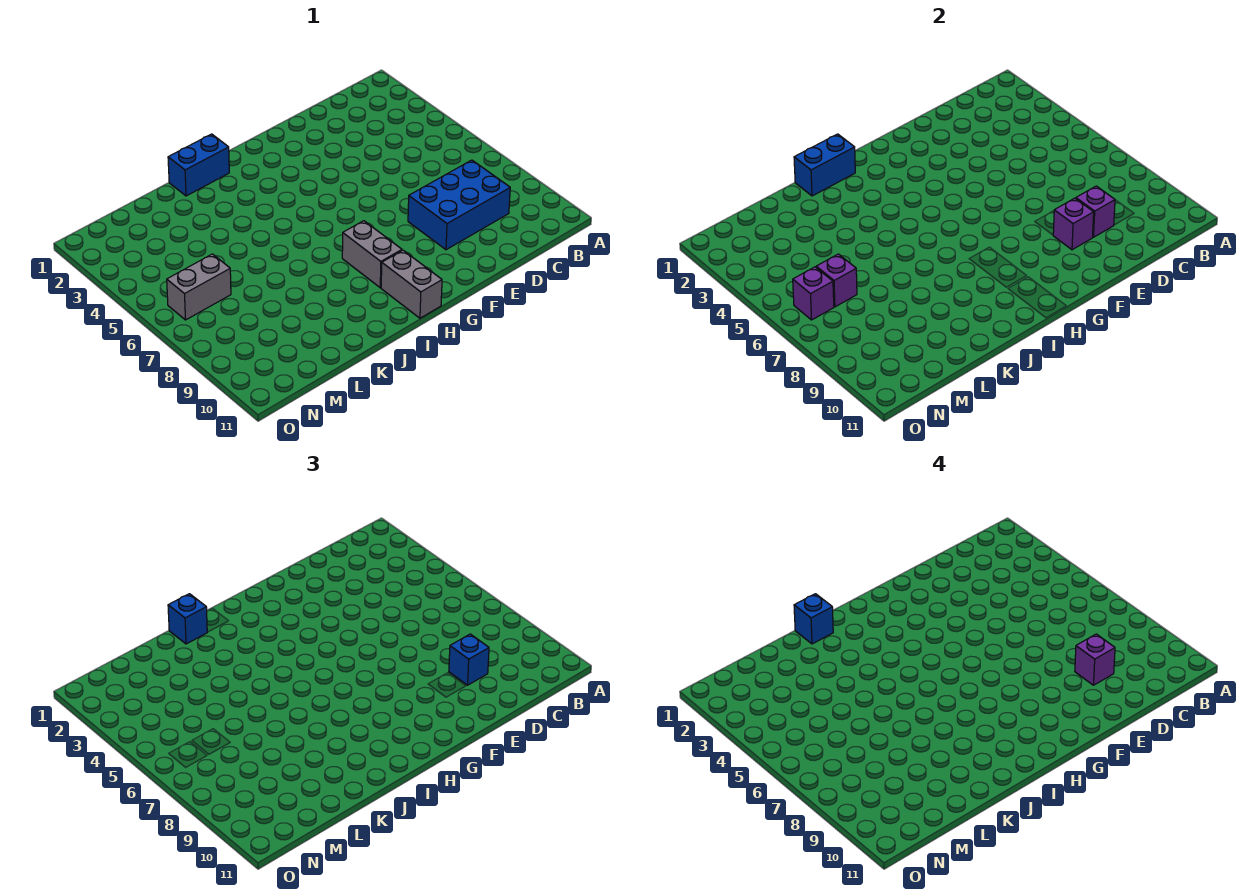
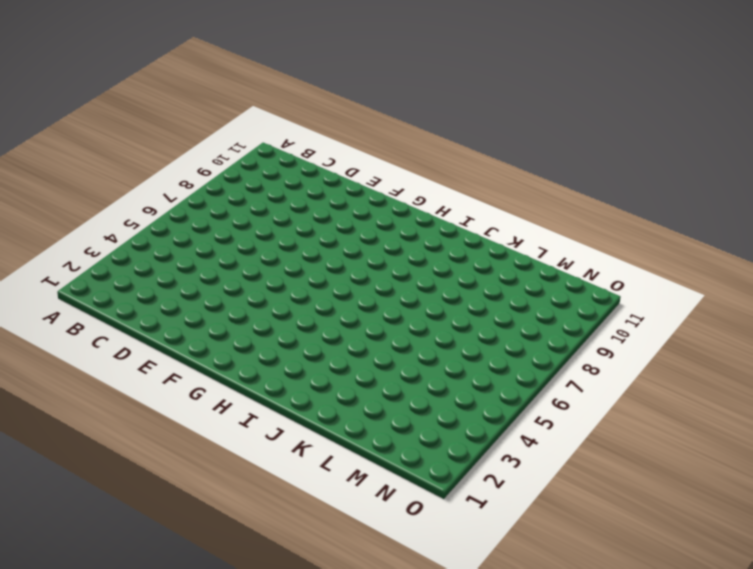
none -> blue brick C8:E9 level 1
none -> grey brick H8:H9 level 1
none -> grey brick H10:H11 level 1

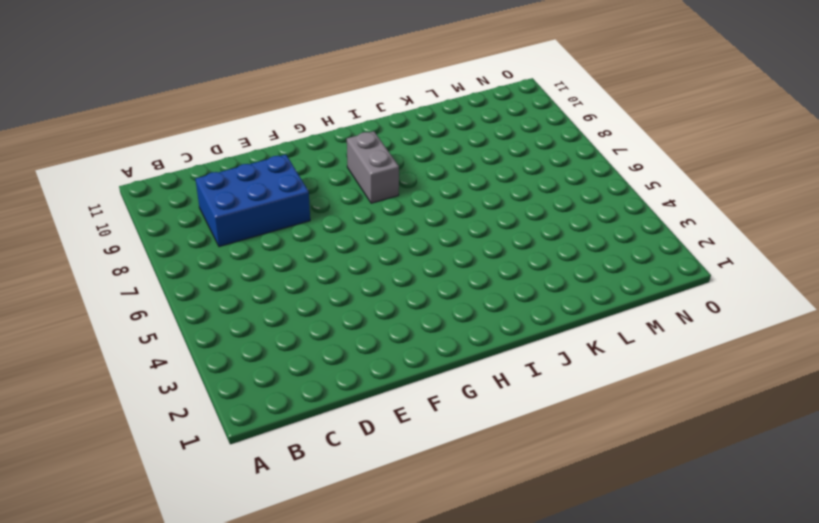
none -> grey brick H10:H11 level 1
none -> blue brick I1:J1 level 1
none -> grey brick M6:N6 level 1

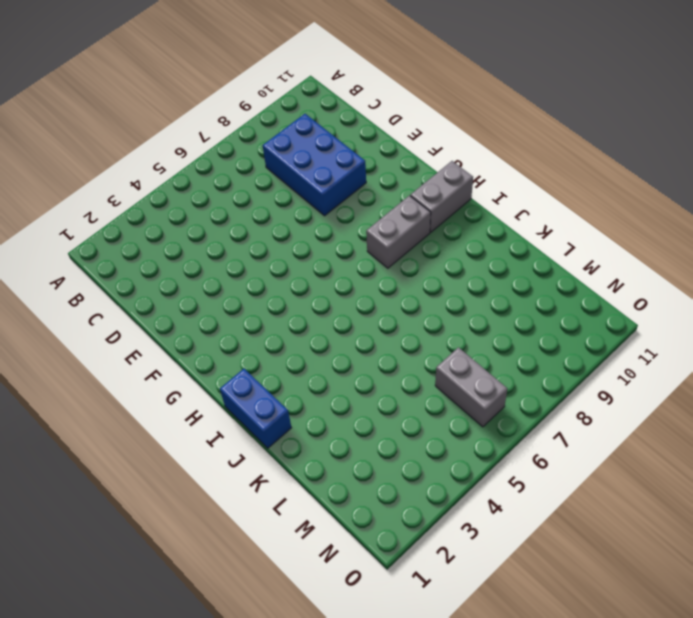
none -> purple brick D9 level 2
none -> purple brick E9 level 2
none -> blue brick I1:J1 level 2

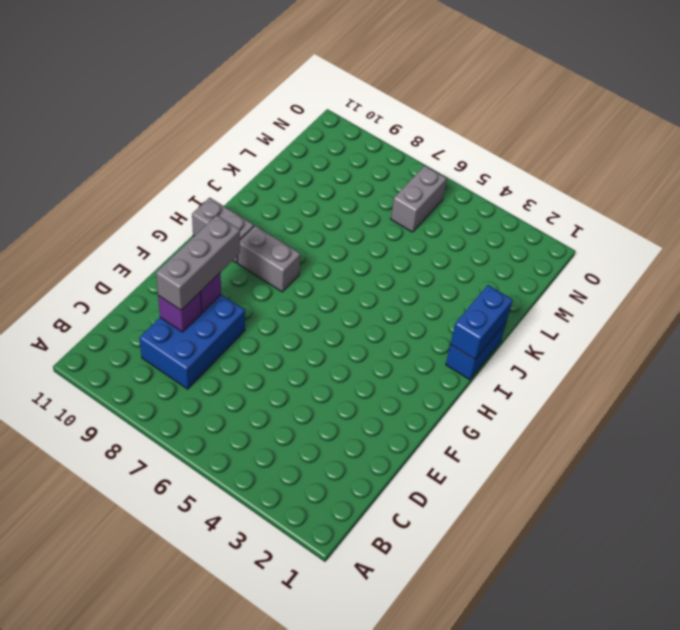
grey brick D9:F9 level 3 -> blue brick D9 level 3
none -> purple brick M6 level 2
none -> purple brick N6 level 2
none -> blue brick J1 level 3

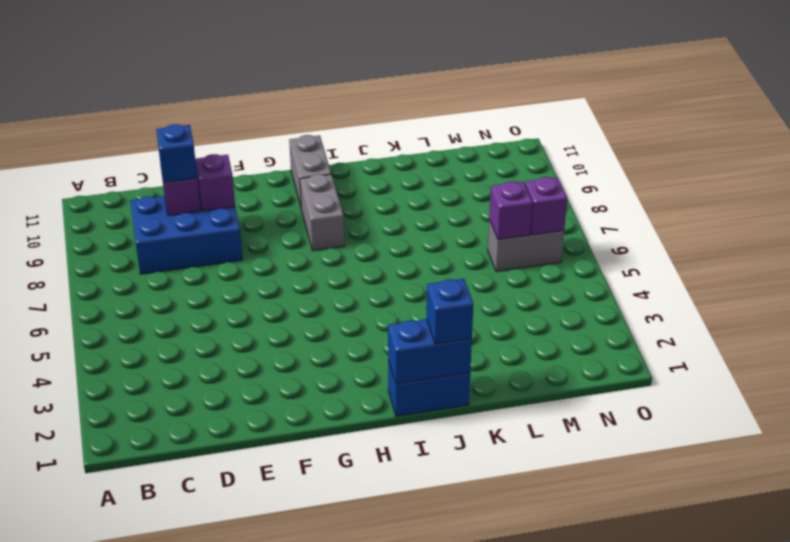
none -> purple brick D9 level 4
none -> blue brick J1 level 4

